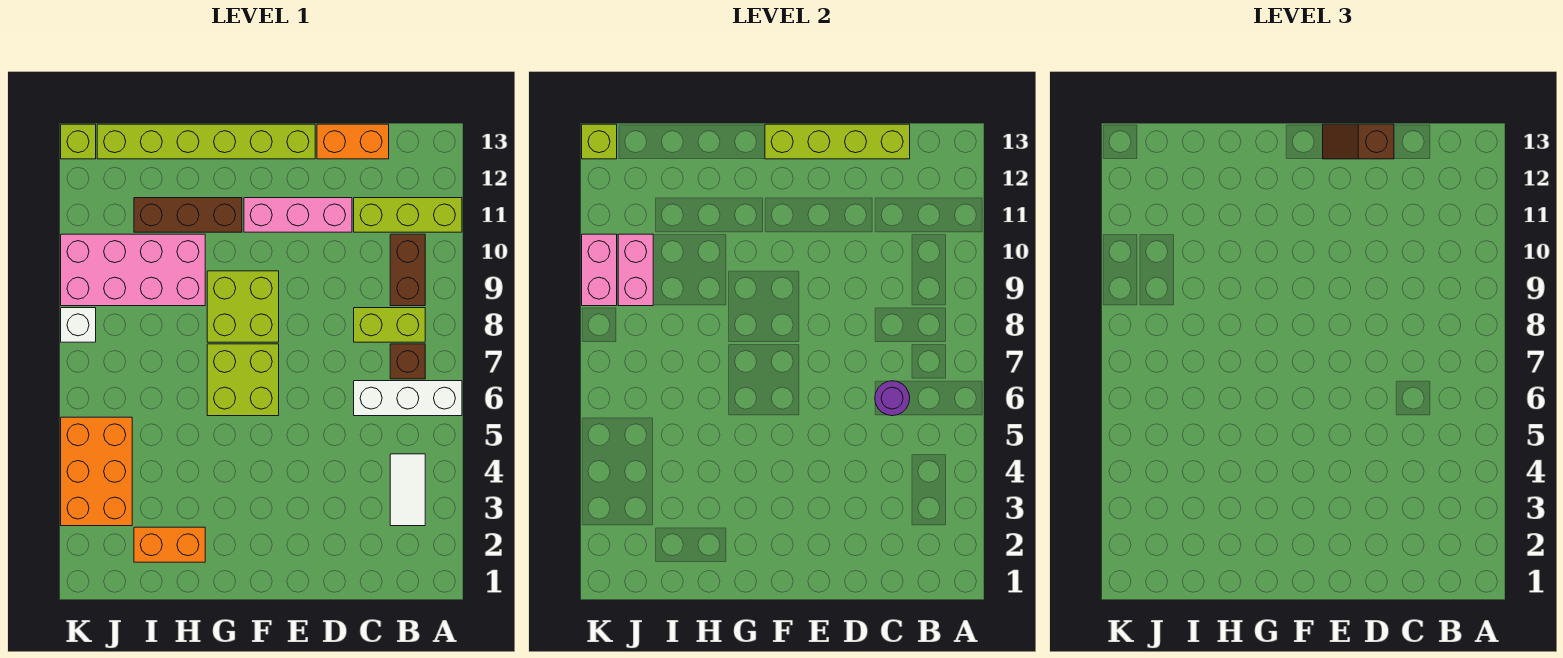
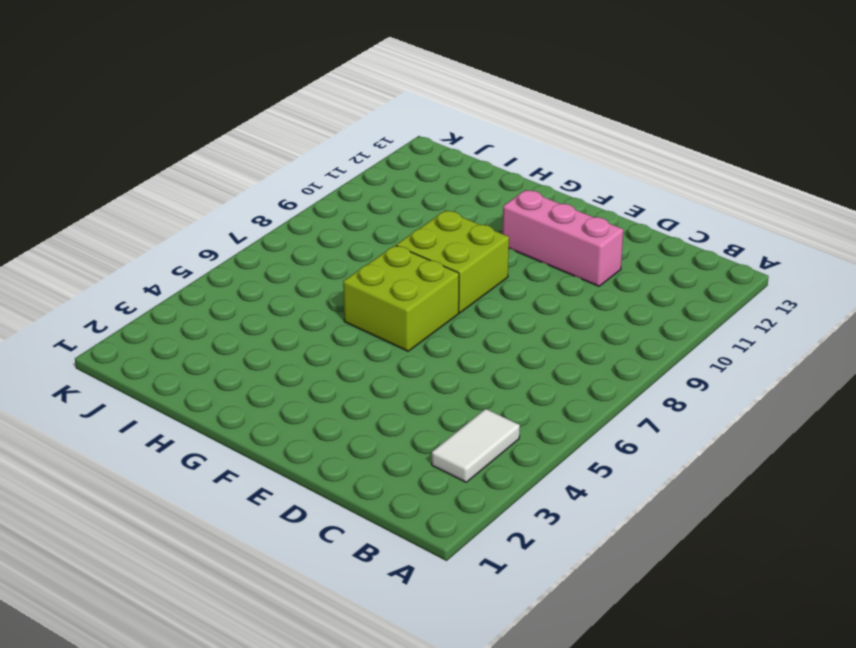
none -> white brick A6:C6 level 1
none -> lime brick A11:C11 level 1
none -> brown brick B7 level 1

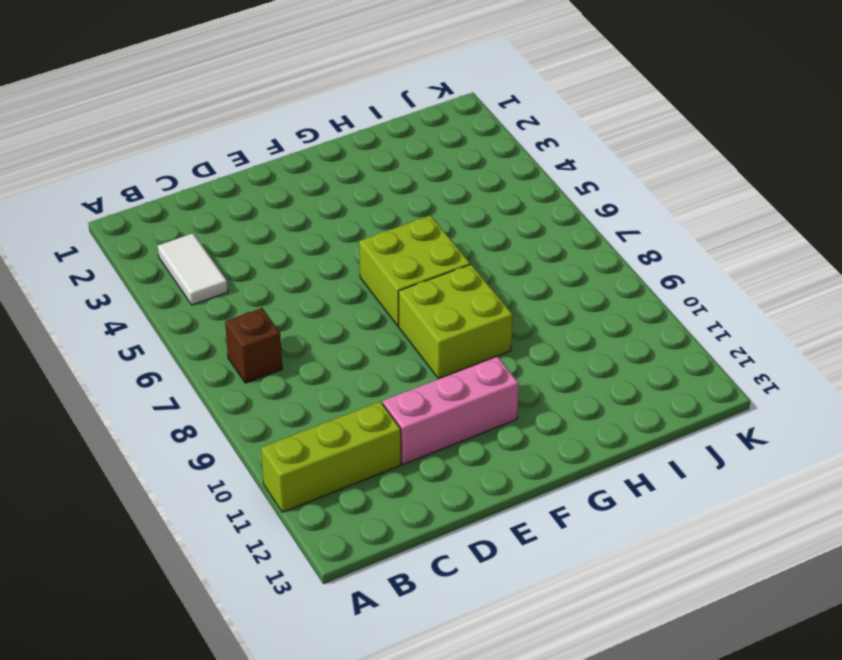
none -> white brick A6:C6 level 1
none -> lime brick B8:C8 level 1
none -> brown brick B9:B10 level 1

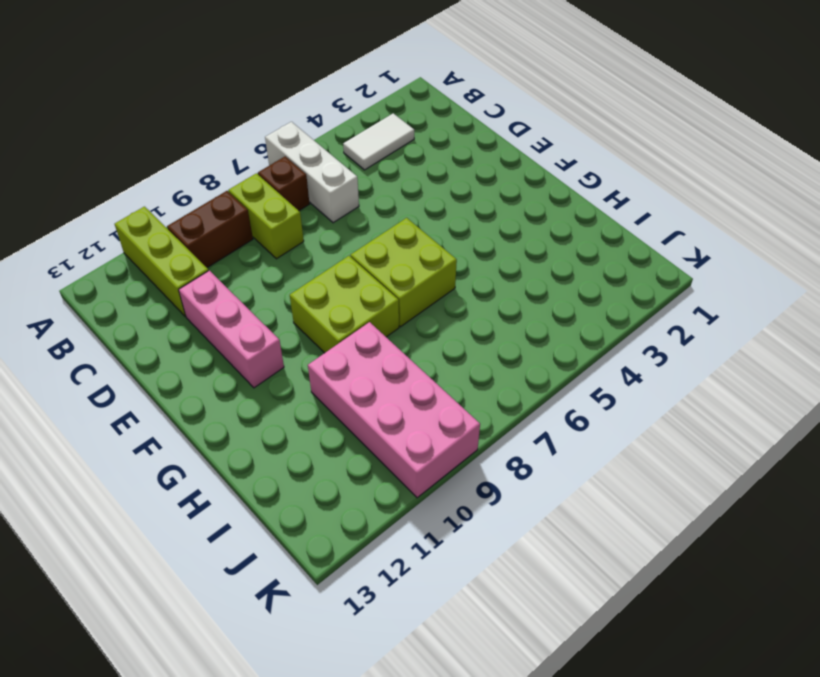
none -> orange brick C13:D13 level 1
none -> lime brick E13:J13 level 1
none -> brown brick G11:I11 level 1

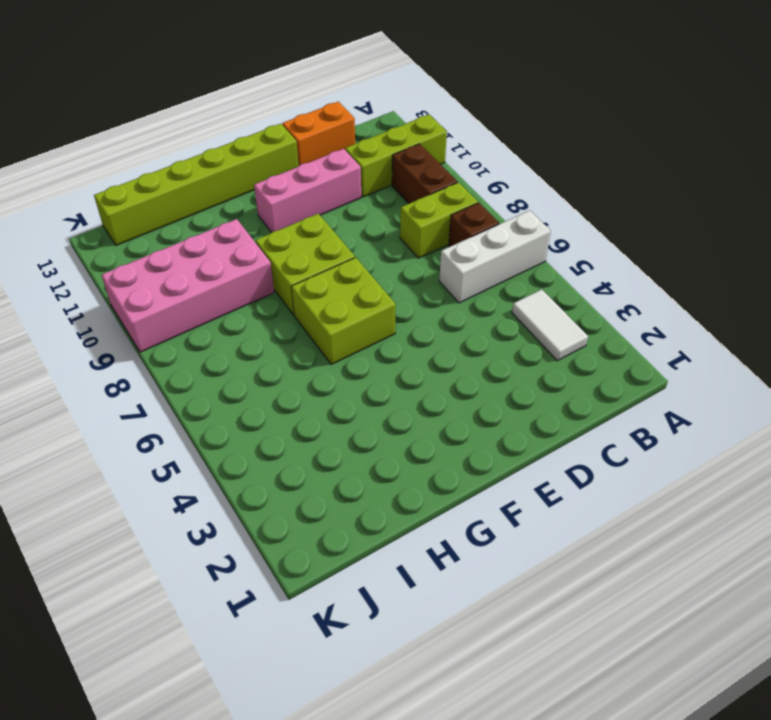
none -> brown brick G11:I11 level 1
none -> orange brick H2:I2 level 1
none -> orange brick J3:K5 level 1

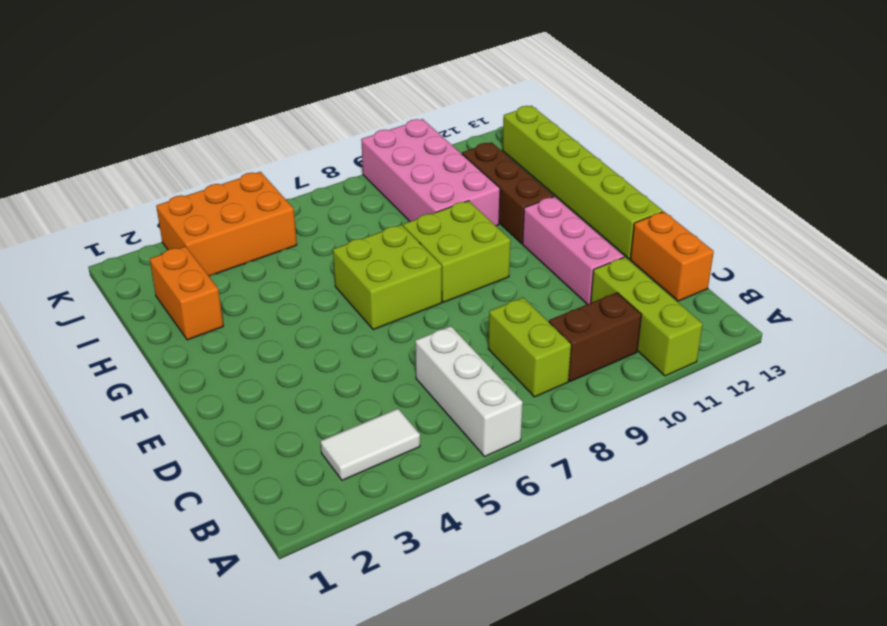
none -> brown brick B7 level 1
none -> white brick K8 level 1
none -> lime brick K13 level 1

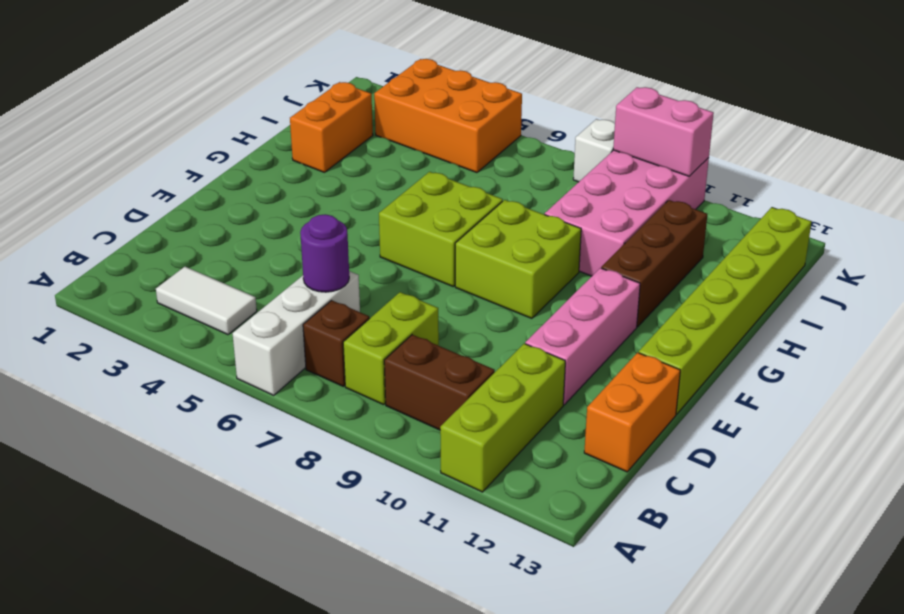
none -> lime brick K13 level 1
none -> lime brick C13:F13 level 2
none -> pink brick J9:J10 level 2

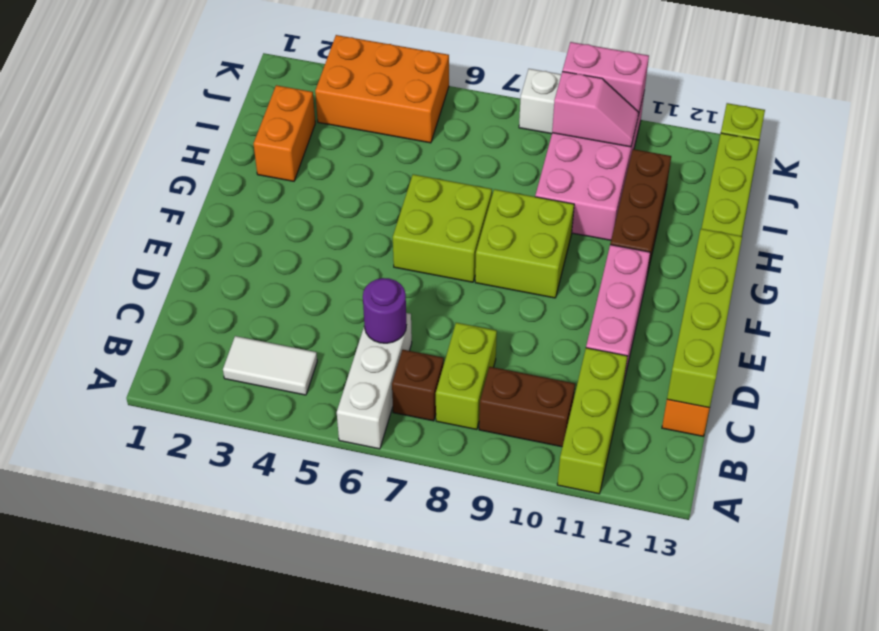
pink slope J9:J10 level 2 top 9 -> pink brick J9:J10 level 2
none -> lime brick K13 level 2
none -> brown slope D13:E13 level 3 top D

